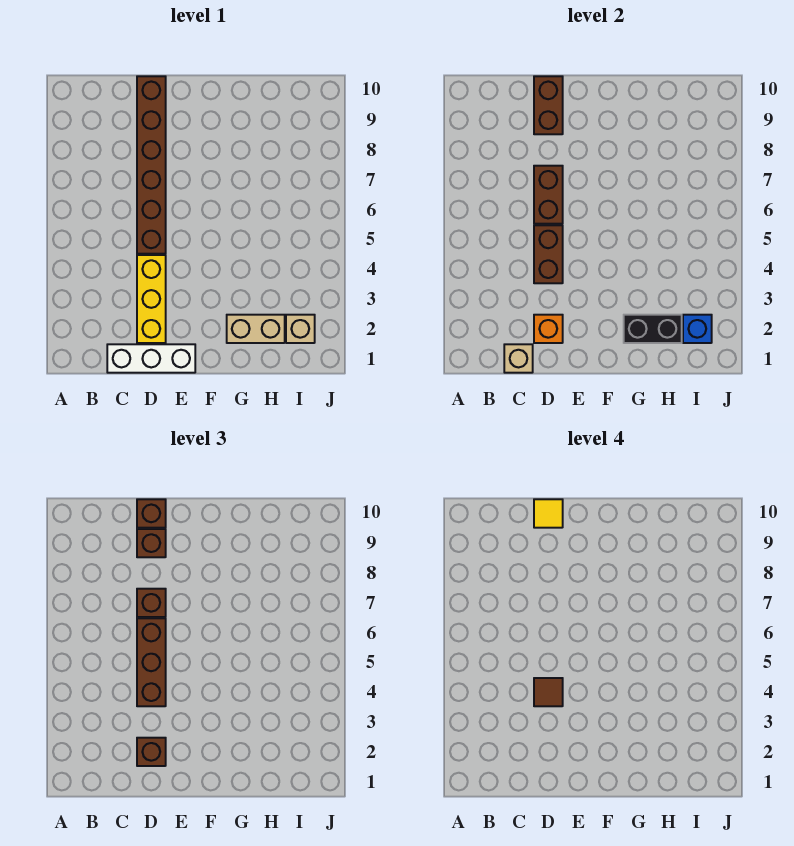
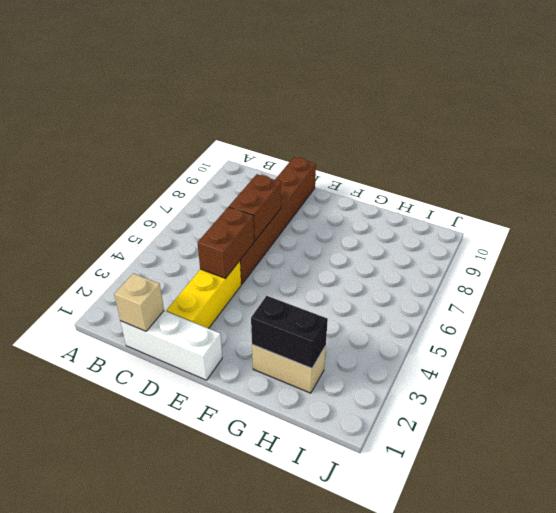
none -> tan brick I2 level 1
none -> orange brick D2 level 2
none -> brown brick D9:D10 level 2

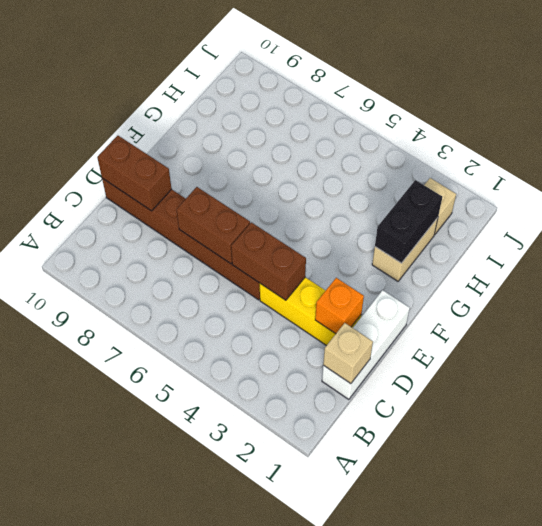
none -> blue brick I2 level 2
none -> brown brick D2 level 3
none -> brown brick D4:D6 level 3

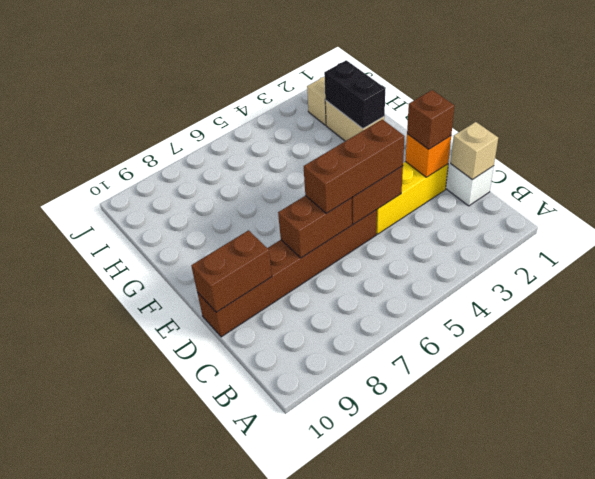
none -> blue brick I2 level 2
none -> brown brick D7 level 3
none -> brown brick D9 level 3

